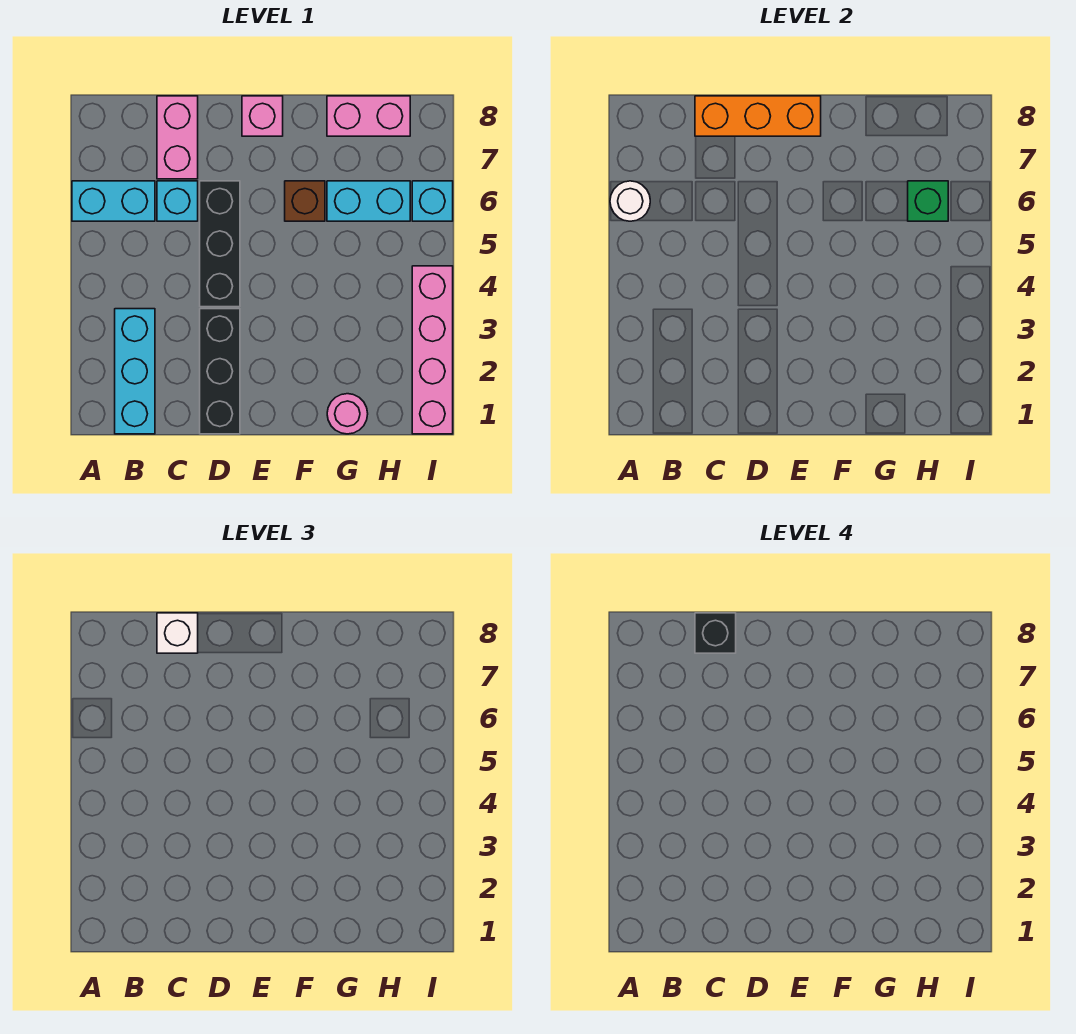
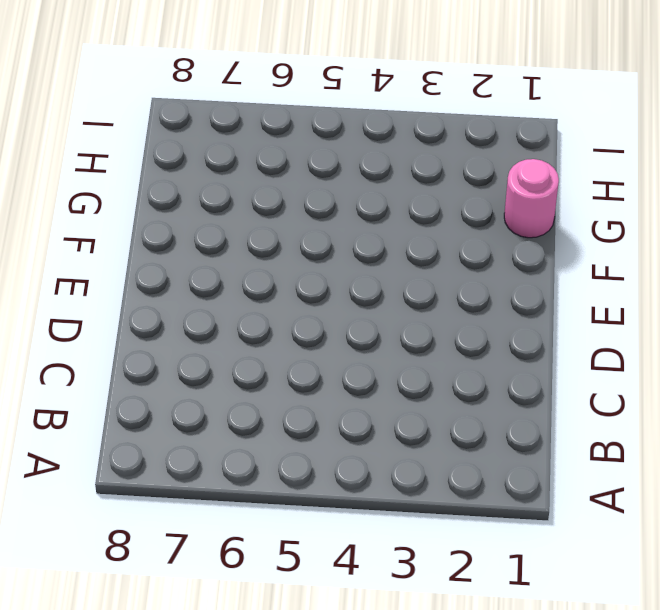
none -> cyan brick A6:B6 level 1
none -> cyan brick B1:B3 level 1
none -> cyan brick C6 level 1

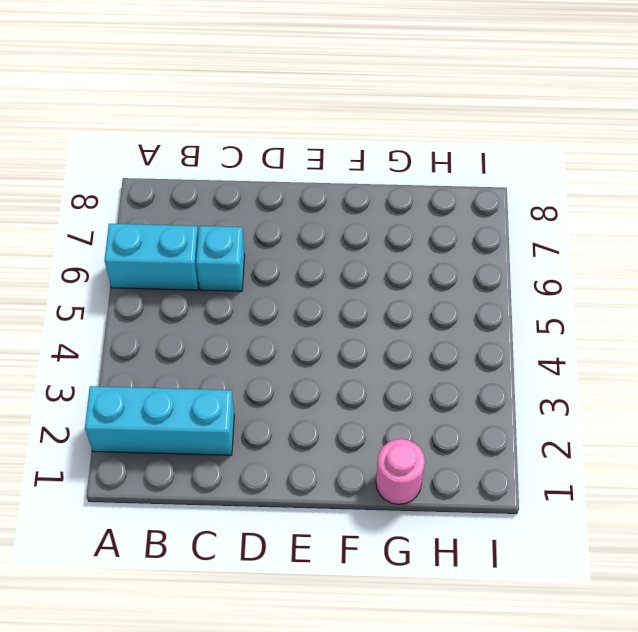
cyan brick A2:C2 level 1 -> cyan brick B1:B3 level 1
none -> pink brick C7:C8 level 1
none -> black brick D1:D3 level 1
none -> black brick D4:D6 level 1

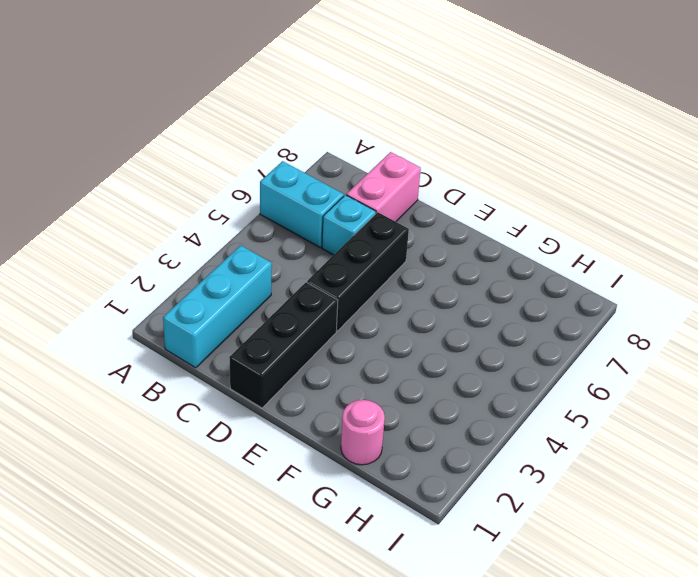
none -> pink brick E8 level 1
none -> brown brick F6 level 1
none -> cyan brick G6:H6 level 1

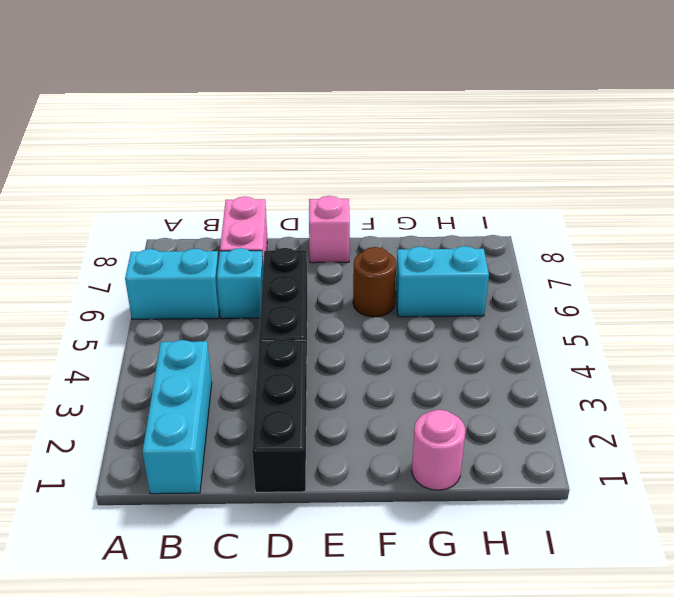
brown round brick F6 level 1 -> brown brick F6 level 1
none -> pink brick G8:H8 level 1
none -> pink brick I1:I4 level 1
none -> cyan brick I6 level 1

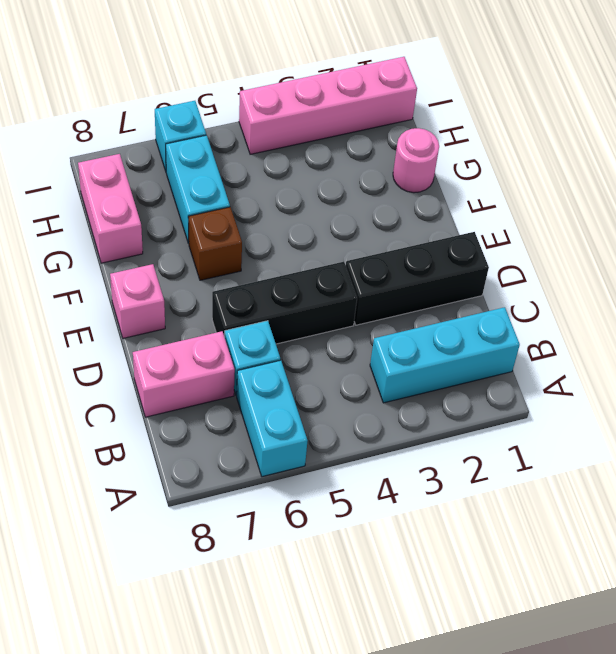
none -> white round brick A6 level 2
none -> orange brick C8:E8 level 2
none -> green brick H6 level 2

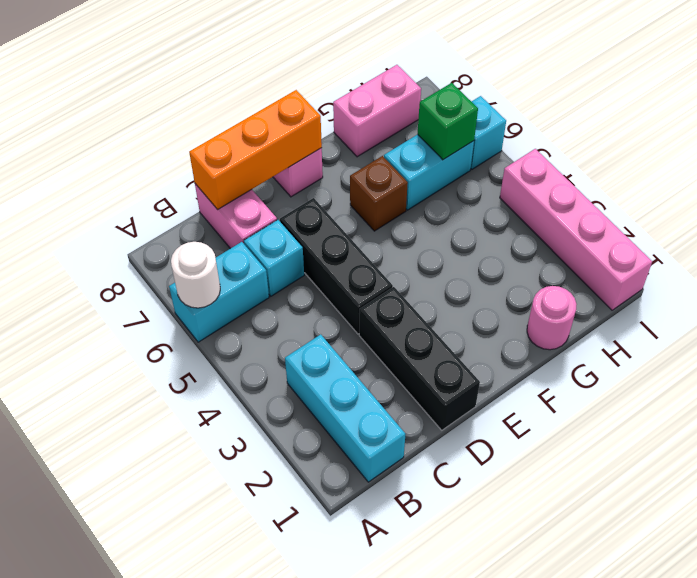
none -> white brick C8 level 3
none -> black brick C8 level 4

